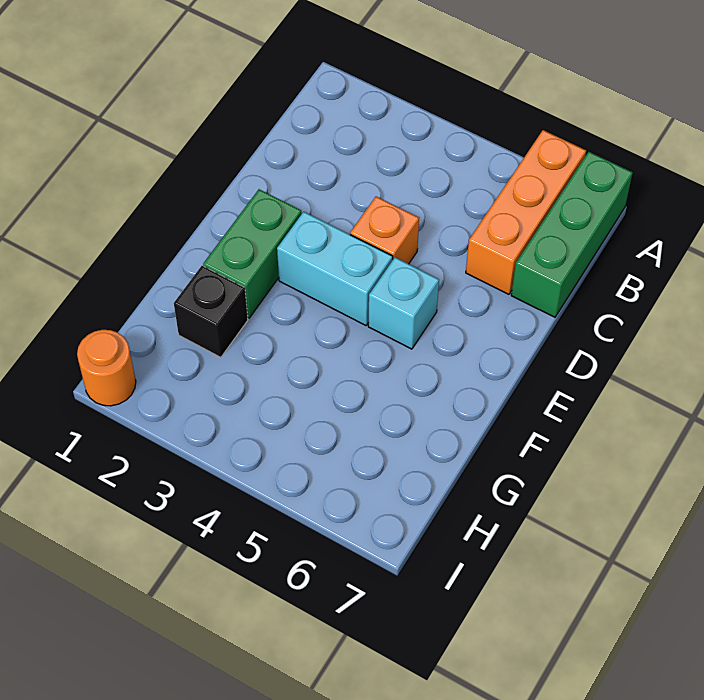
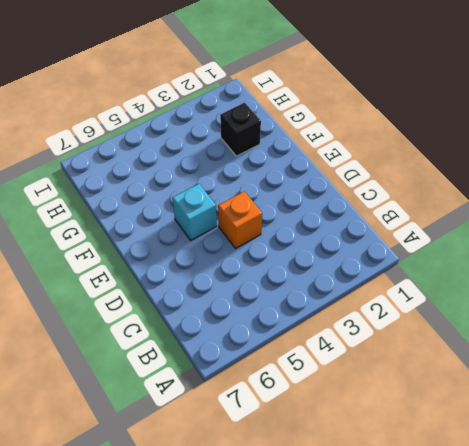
none -> orange brick A6:C6 level 1
none -> green brick A7:C7 level 1

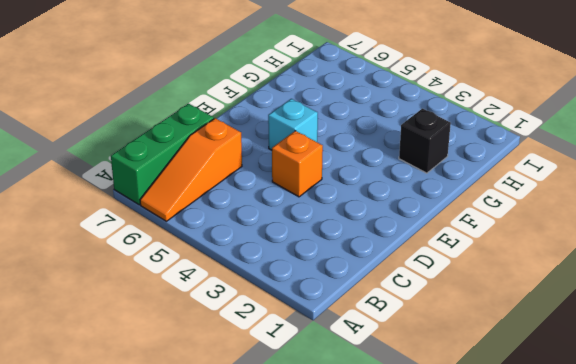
orange slope A6:C6 level 1 top C -> orange brick A6:C6 level 1
none -> green brick E2:F2 level 1
none -> cyan brick E3:E4 level 1

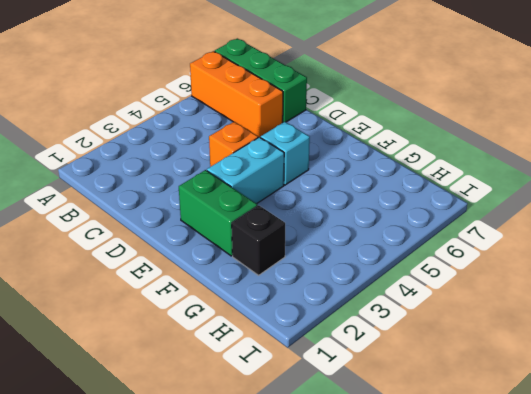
none -> orange round brick I1 level 1

